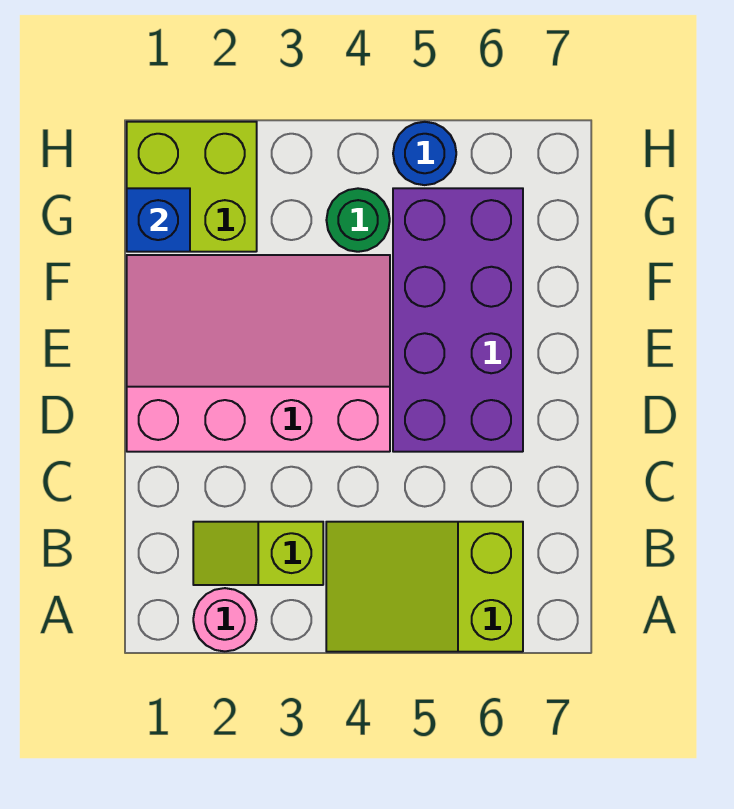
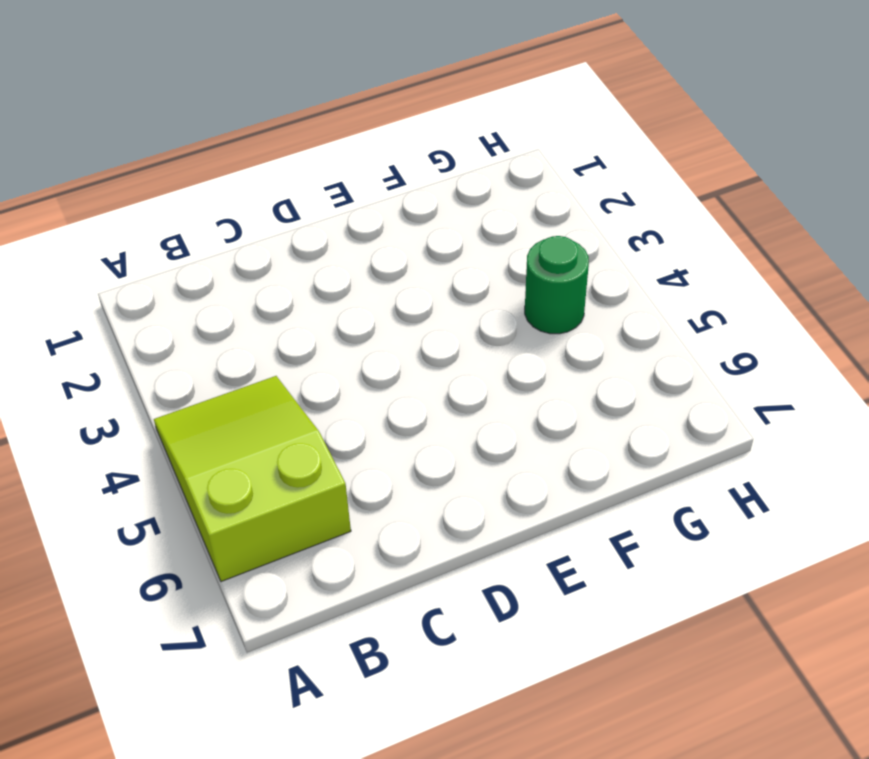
none -> pink round brick A2 level 1
none -> lime slope B2:B3 level 1 top 3

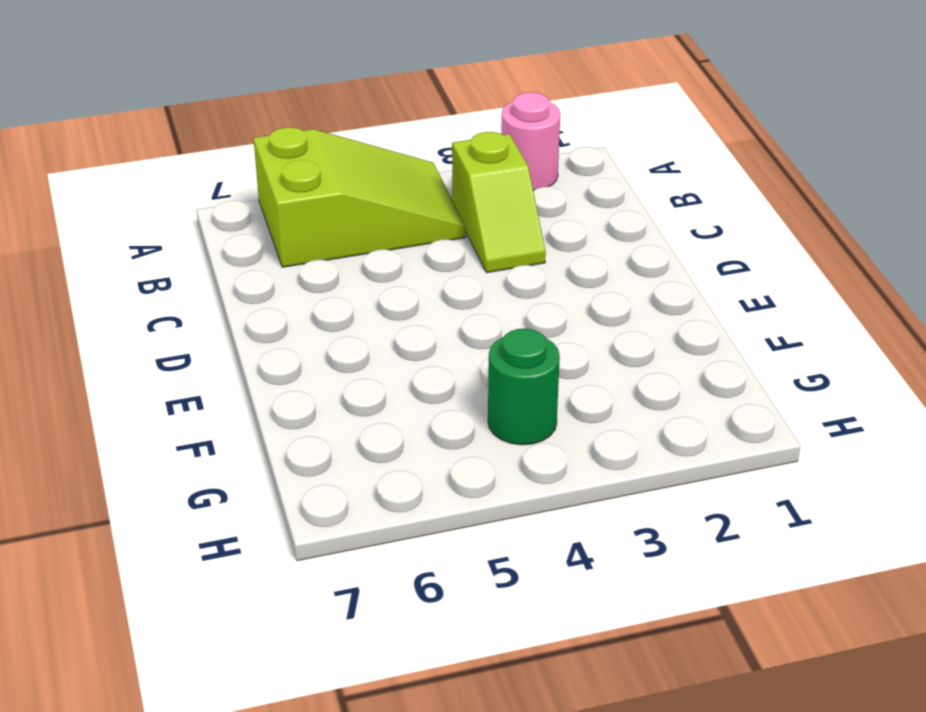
lime slope B3:C3 level 1 top B -> lime slope B2:B3 level 1 top 3
none -> pink slope D1:F4 level 1 top D
none -> purple brick D5:G6 level 1

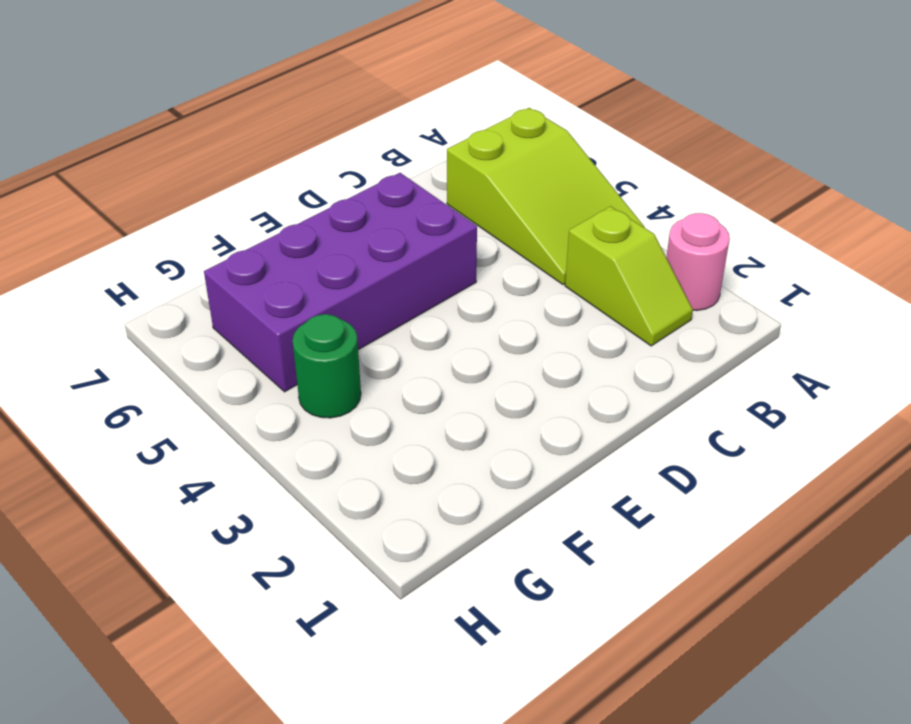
none -> pink slope D1:F4 level 1 top D
none -> lime brick G1:H2 level 1

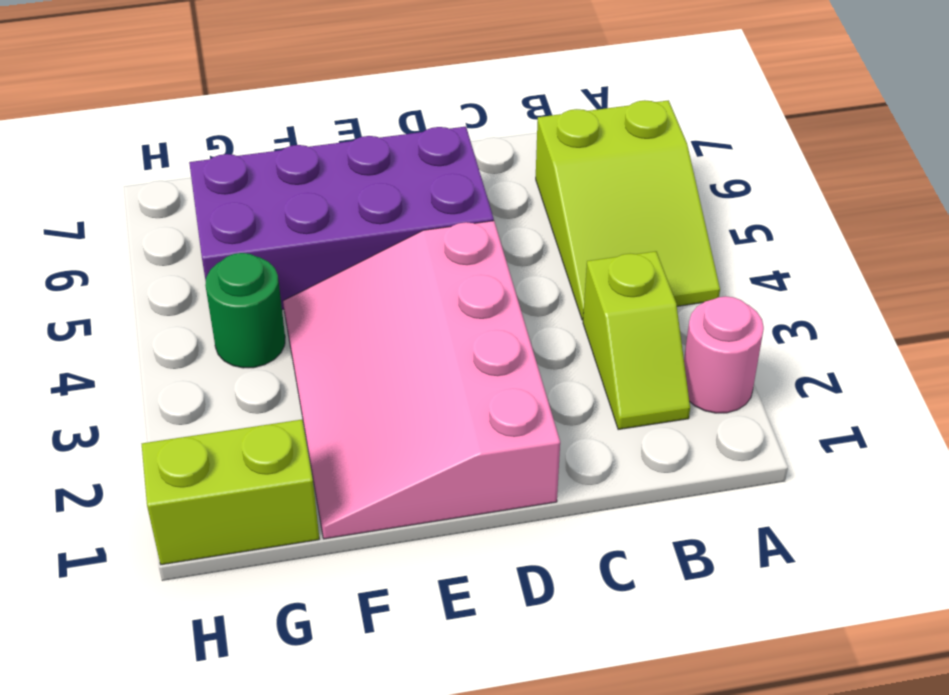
lime brick G1:H1 level 1 -> lime brick G1:H2 level 1
none -> blue round brick H5 level 1
none -> blue brick G1 level 2

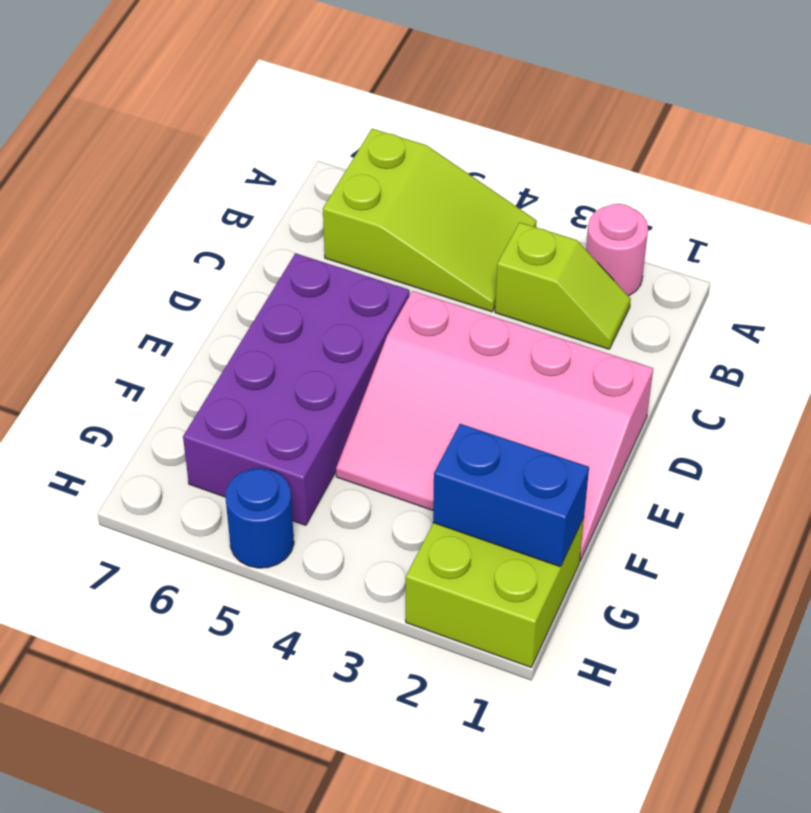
blue brick G1:G2 level 2 -> blue brick G1 level 2
none -> green round brick G4 level 1

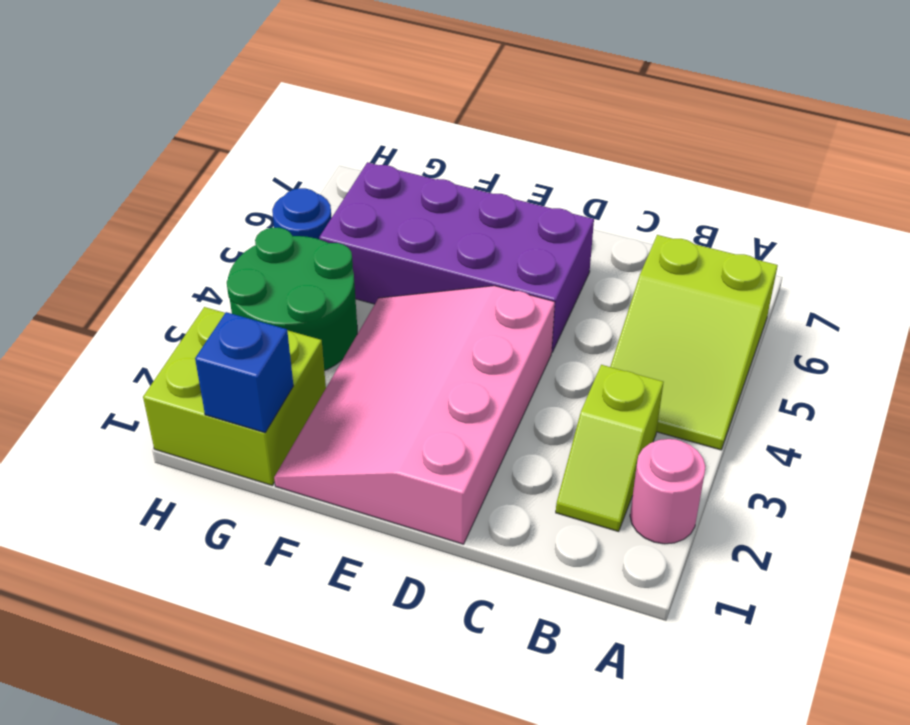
green round brick G3:H4 level 1 -> green round brick G4 level 1

